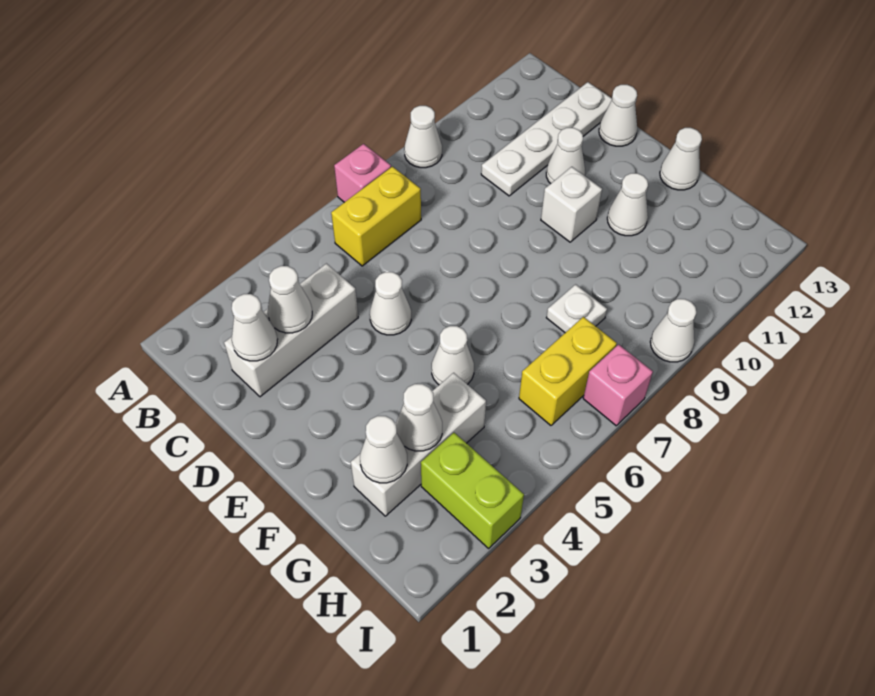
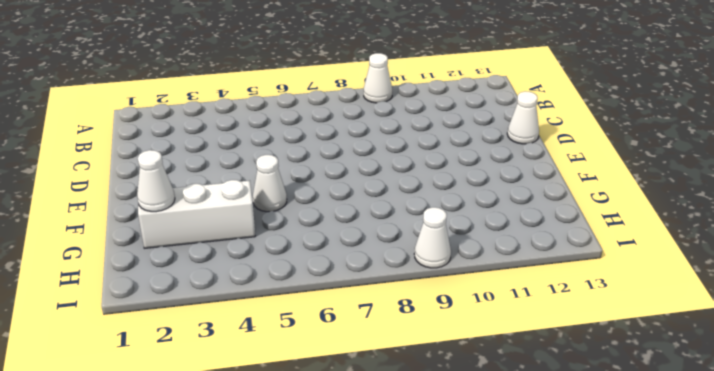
none -> pink brick A7 level 1
none -> yellow brick B6:B7 level 1
none -> white brick C2:C4 level 1

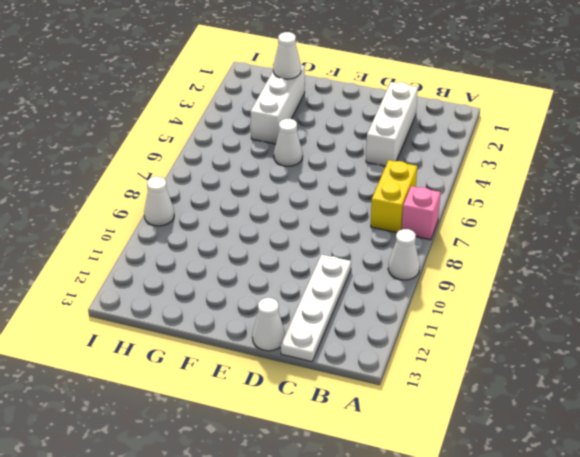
none -> white cone D5 level 1
none -> white cone D11 level 1
none -> white brick E10 level 1

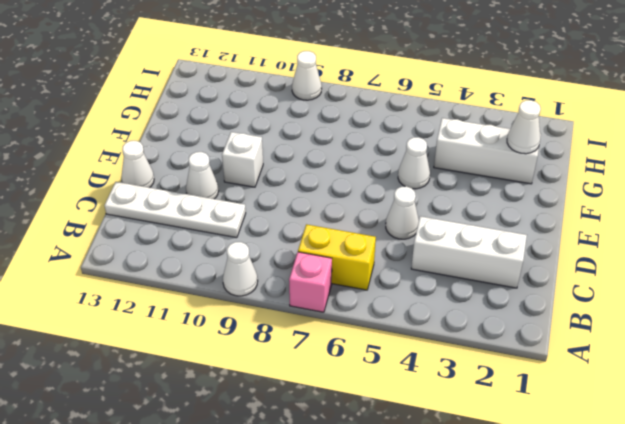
none -> white cone F11 level 1
none -> white cone F13 level 1
none -> white plate G8 level 1

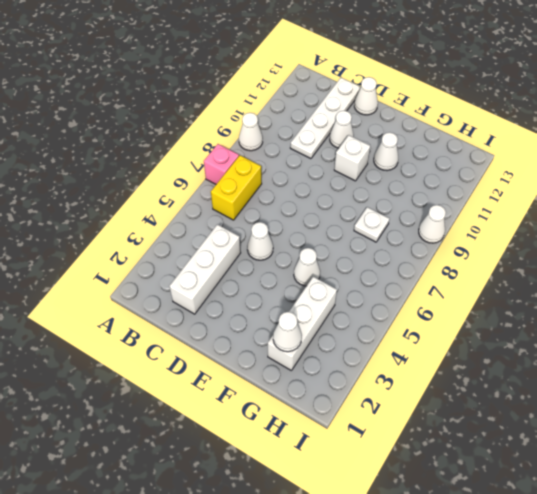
none -> white cone F13 level 1
none -> lime brick H3:I3 level 1
none -> yellow brick H6:H7 level 1

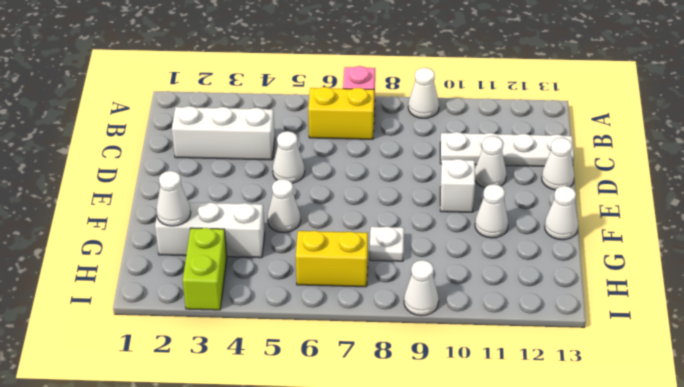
none -> pink brick I7 level 1
none -> white cone C2 level 2
none -> white cone C3 level 2

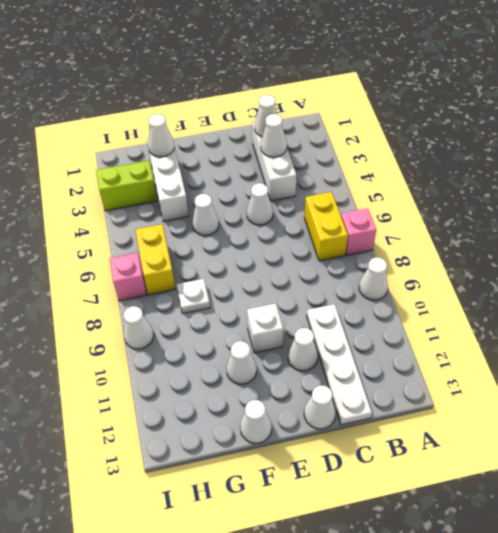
none -> white cone G3 level 2

